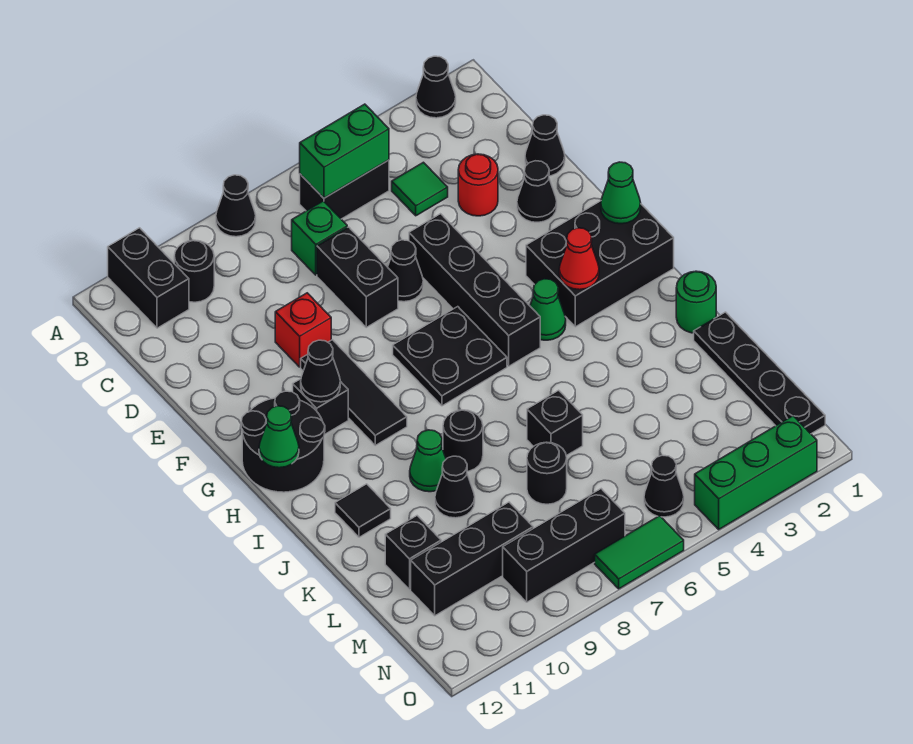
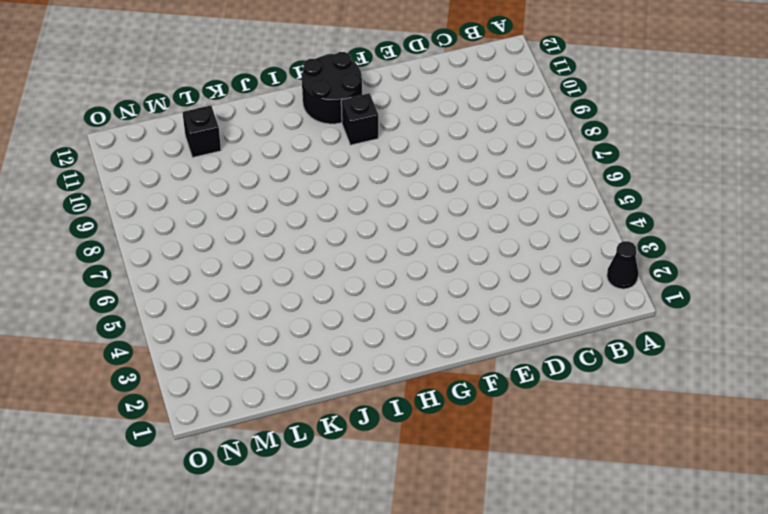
none -> black cone A8 level 1
none -> black brick A11:B11 level 1
none -> black brick B5:B6 level 1
none -> black round brick B10 level 1

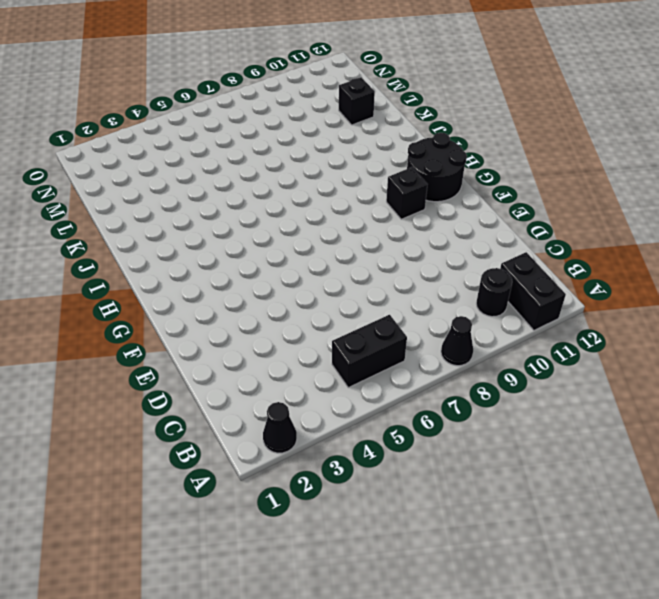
none -> green tile C4 level 1
none -> green brick C7 level 1
none -> black cone D1 level 1
none -> red round brick D3 level 1

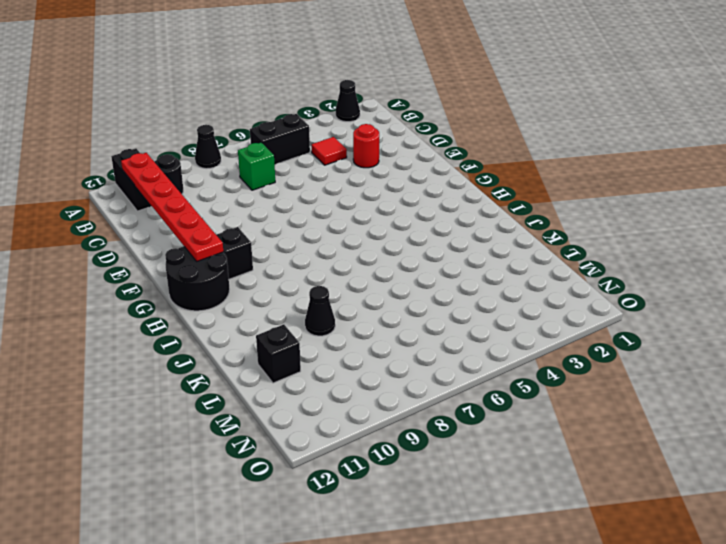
red plate B11:G11 level 2 -> none
red tile C4 level 1 -> green tile C4 level 1
none -> black cone D1 level 1
none -> black brick D7:E7 level 1
none -> black cone E2 level 1
none -> black brick E5:H5 level 1

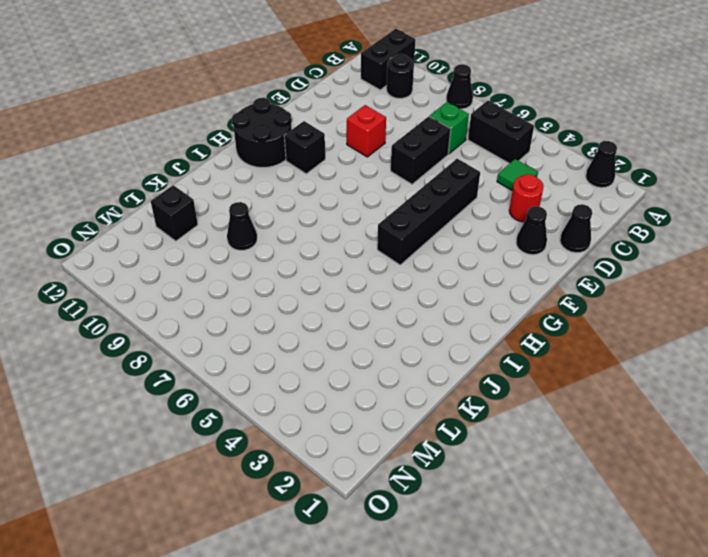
none -> black cone E6 level 1
none -> black tile F9:H9 level 1
none -> black brick G1:H3 level 1
none -> black plate G6:H7 level 1

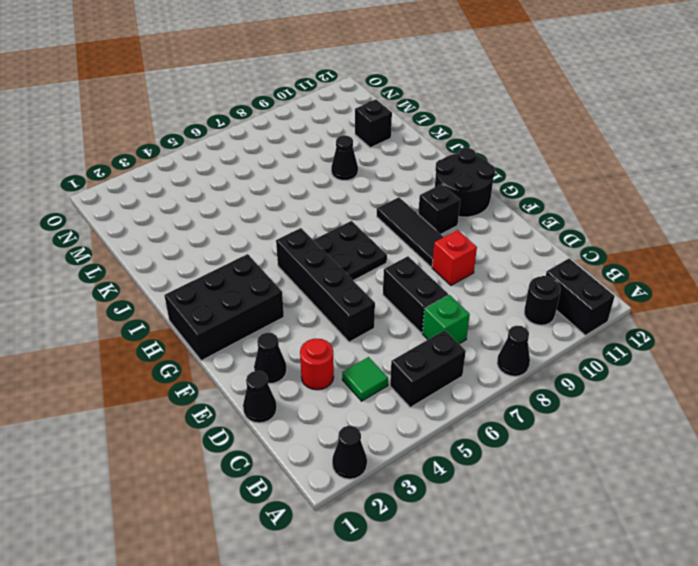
none -> black cone E6 level 1
none -> green cone H4 level 1
none -> green round brick J1 level 1
none -> black round brick J8 level 1

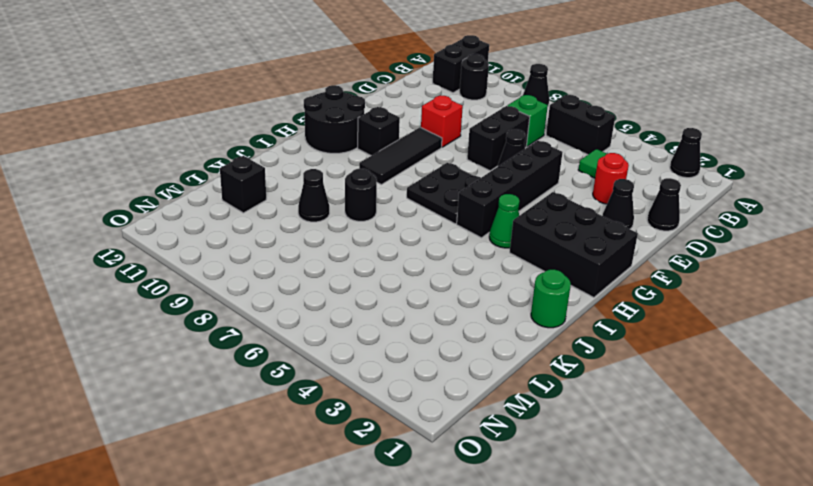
none -> green cone J9 level 1
none -> black tile J11 level 1
none -> black plate K1:N1 level 1
none -> black brick K6 level 1

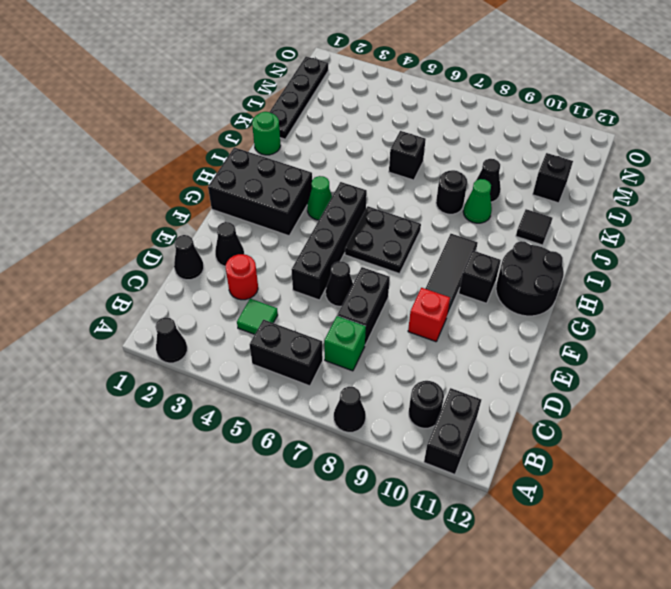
none -> black round brick L7 level 1
none -> black brick M9:M11 level 1
none -> black cone N5 level 1
none -> black brick N7:N9 level 1

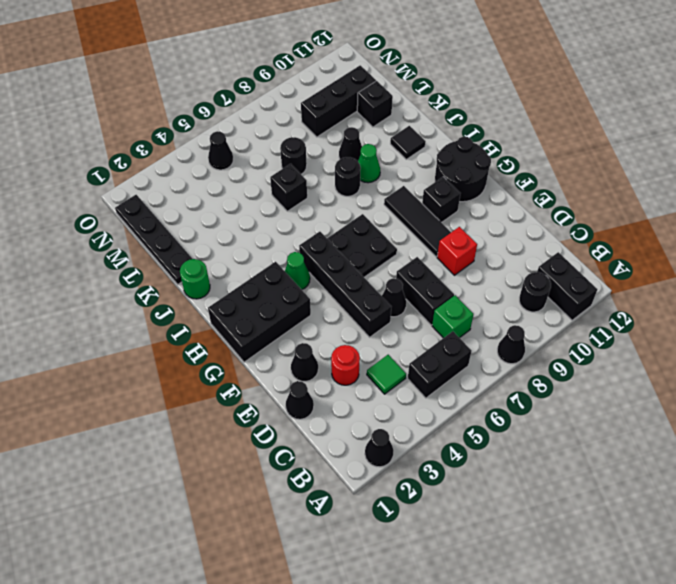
none -> black brick N7:N9 level 1
none -> green brick O2:O4 level 1
none -> green tile O6:O7 level 1
none -> green brick B5:B6 level 2

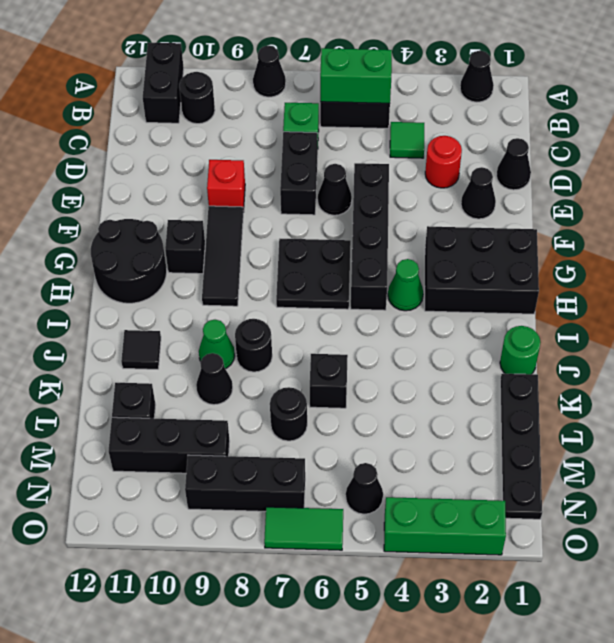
none -> green cone G1 level 2
none -> black cone G10 level 2
none -> red cone H3 level 2
none -> green cone H12 level 2

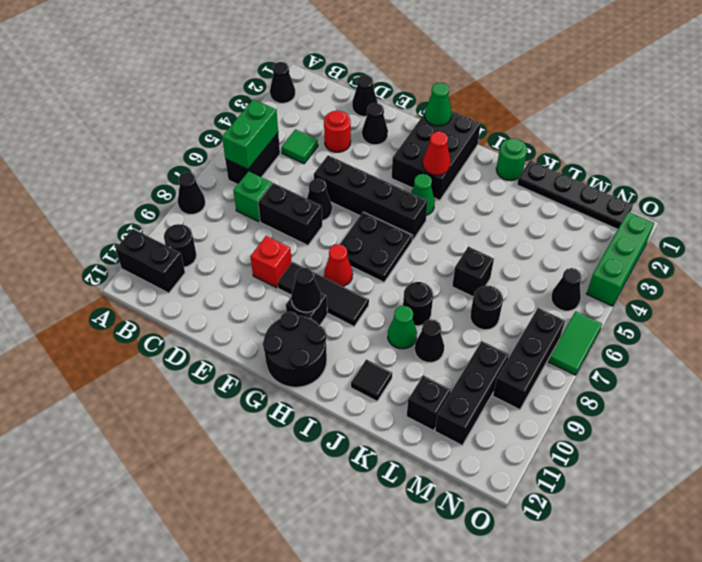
red cone G8 level 1 -> none
none -> green cone H12 level 2

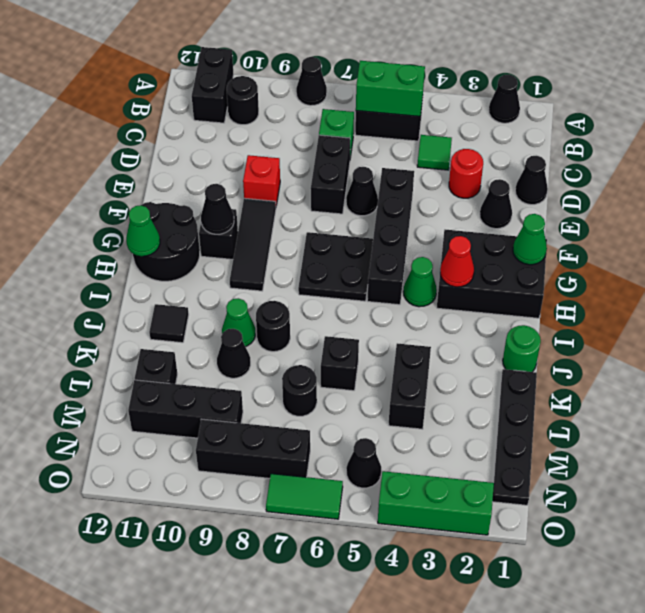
black brick K4:L4 level 1 -> none

